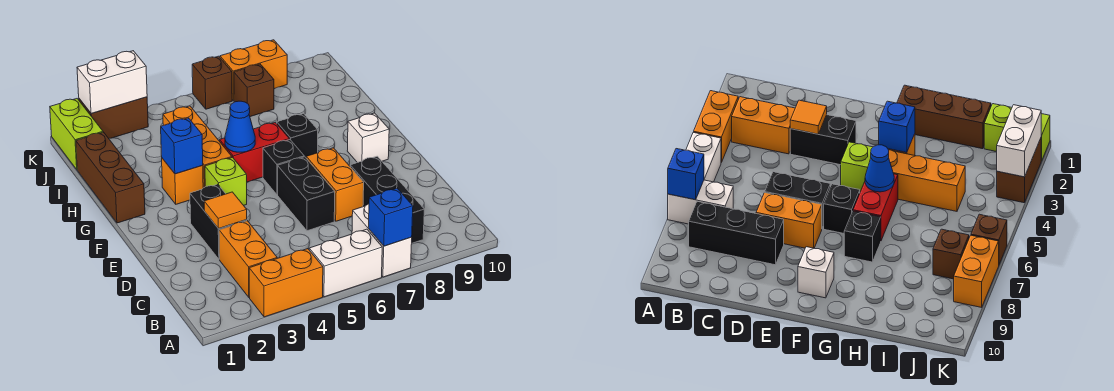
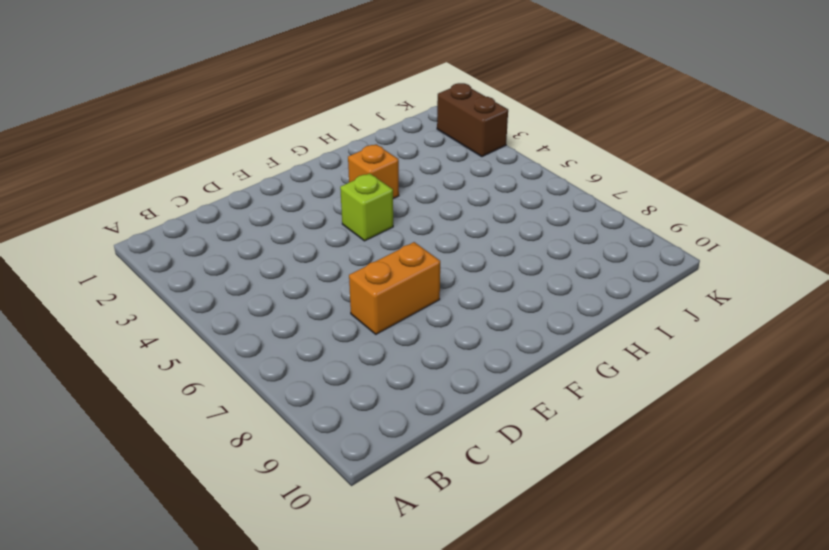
none -> orange brick A3:A4 level 1
none -> white brick A5:A6 level 1
none -> white brick A7:B7 level 1

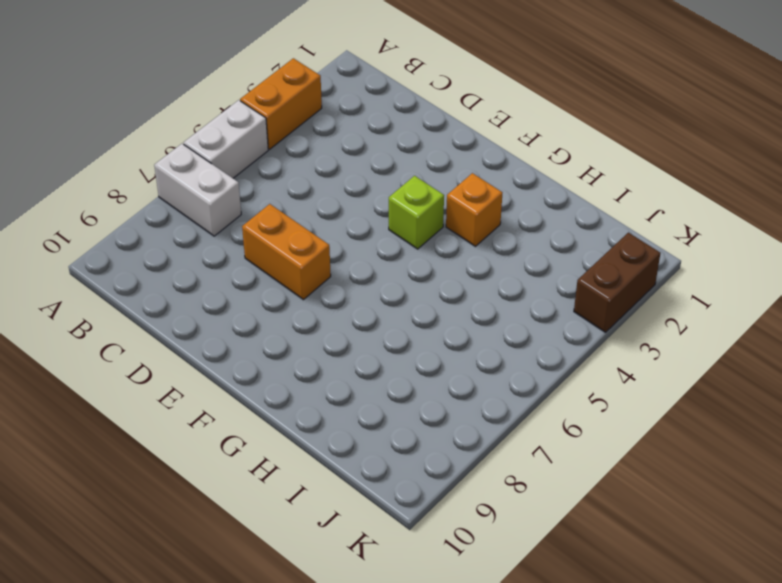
none -> orange brick B3:C3 level 1
none -> black brick B8:D8 level 1
none -> black brick D3:E3 level 1

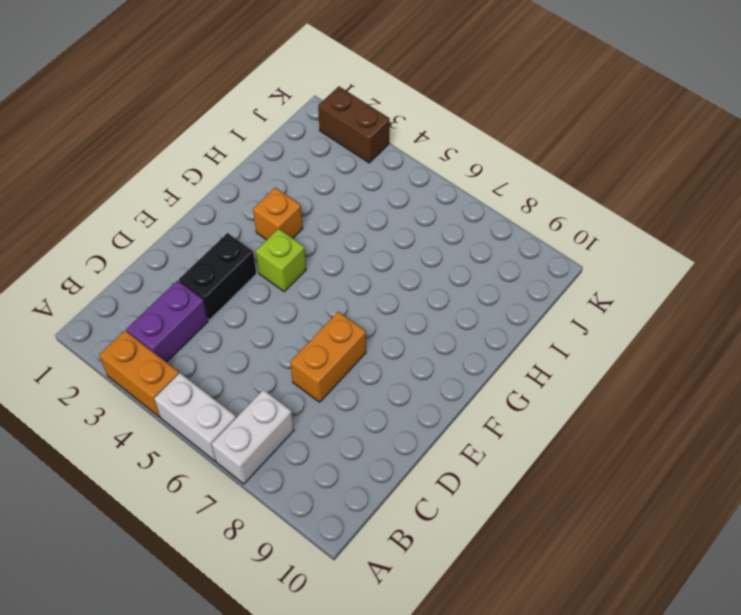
purple brick B3:C3 level 1 -> orange brick B3:C3 level 1
none -> black brick B8:D8 level 1
none -> black brick D6:E6 level 1
none -> black brick F6 level 1

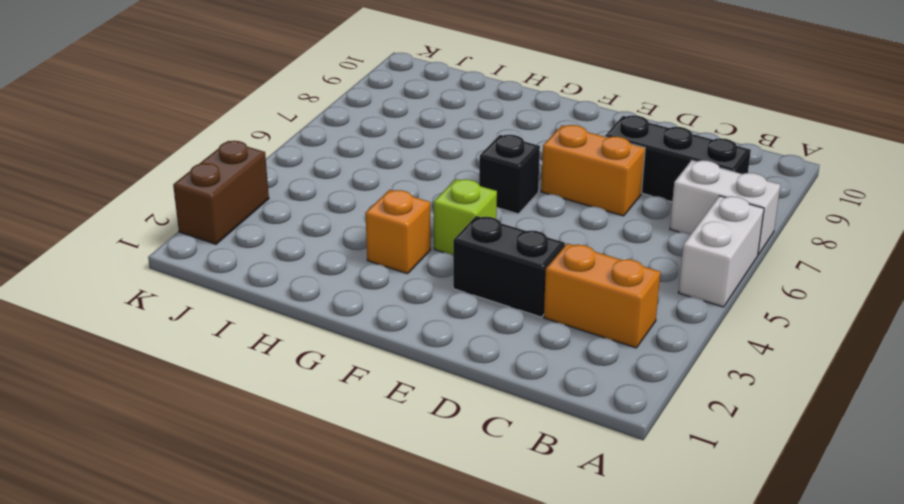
none -> orange brick A3:A4 level 1
none -> black brick D6:E6 level 1
none -> white brick F9 level 1

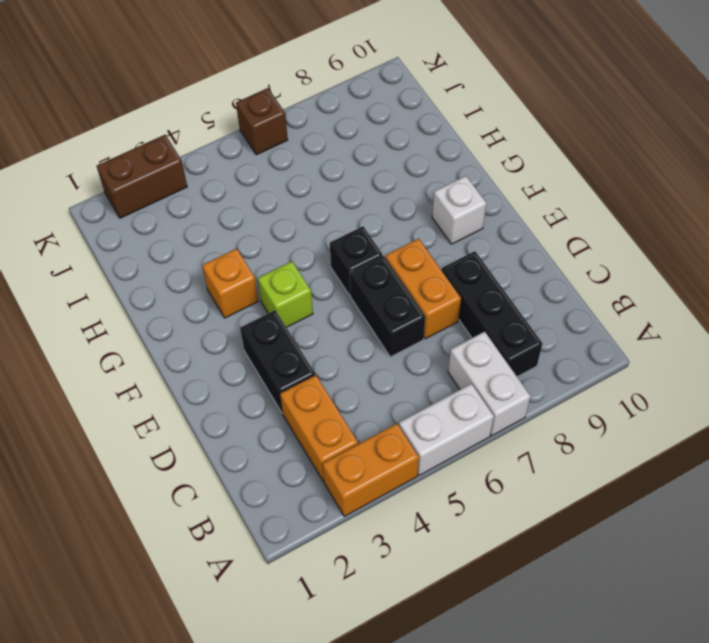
none -> brown brick G1:I1 level 1
none -> orange brick G4:I4 level 1
none -> red brick G5:G6 level 1

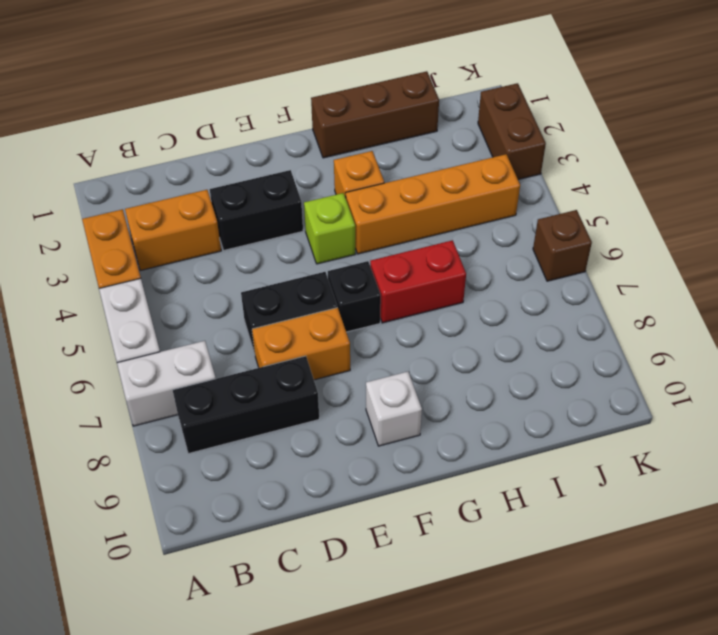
orange brick G4:J4 level 1 -> orange brick G4:I4 level 1
red brick G6:H6 level 1 -> red brick G5:G6 level 1
none -> black brick G7 level 1
none -> lime brick J1:K1 level 1
none -> brown brick J7 level 1

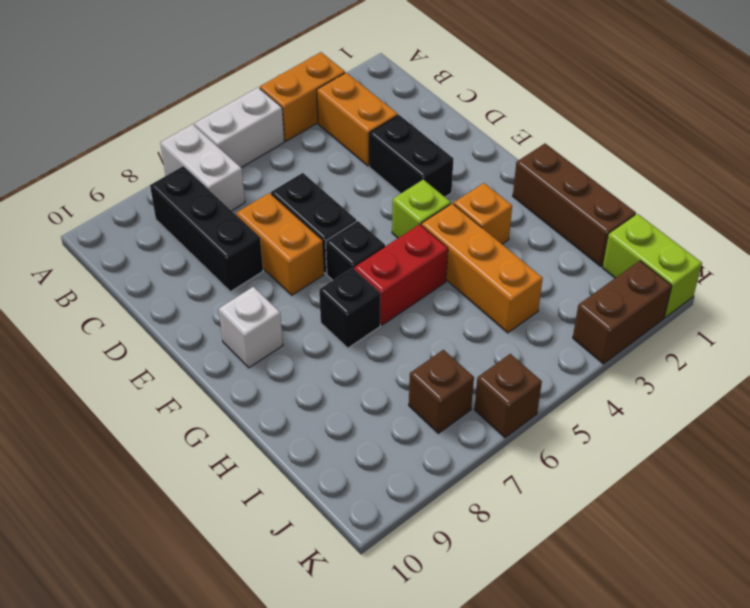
none -> orange brick K7:K8 level 1
none -> blue brick A7 level 2
none -> orange tile D3 level 2

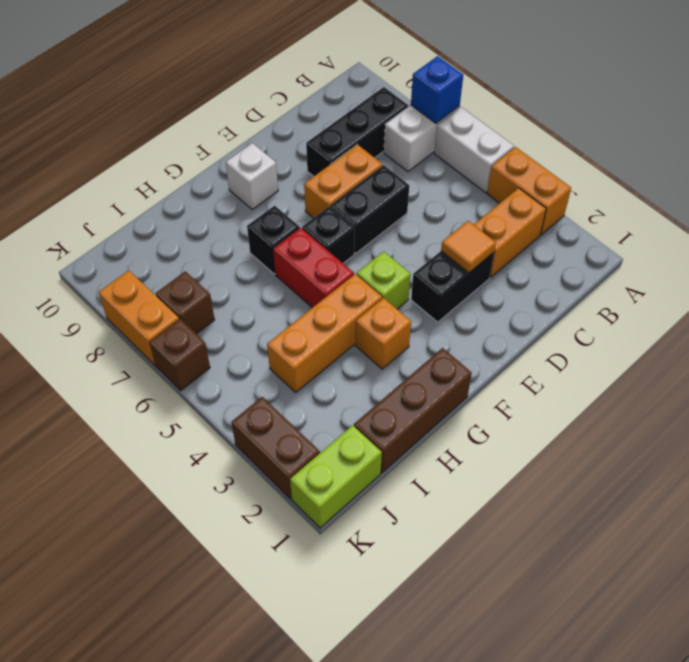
none -> blue brick G3 level 2
none -> blue cone G5 level 2
none -> white brick K2:K3 level 2

